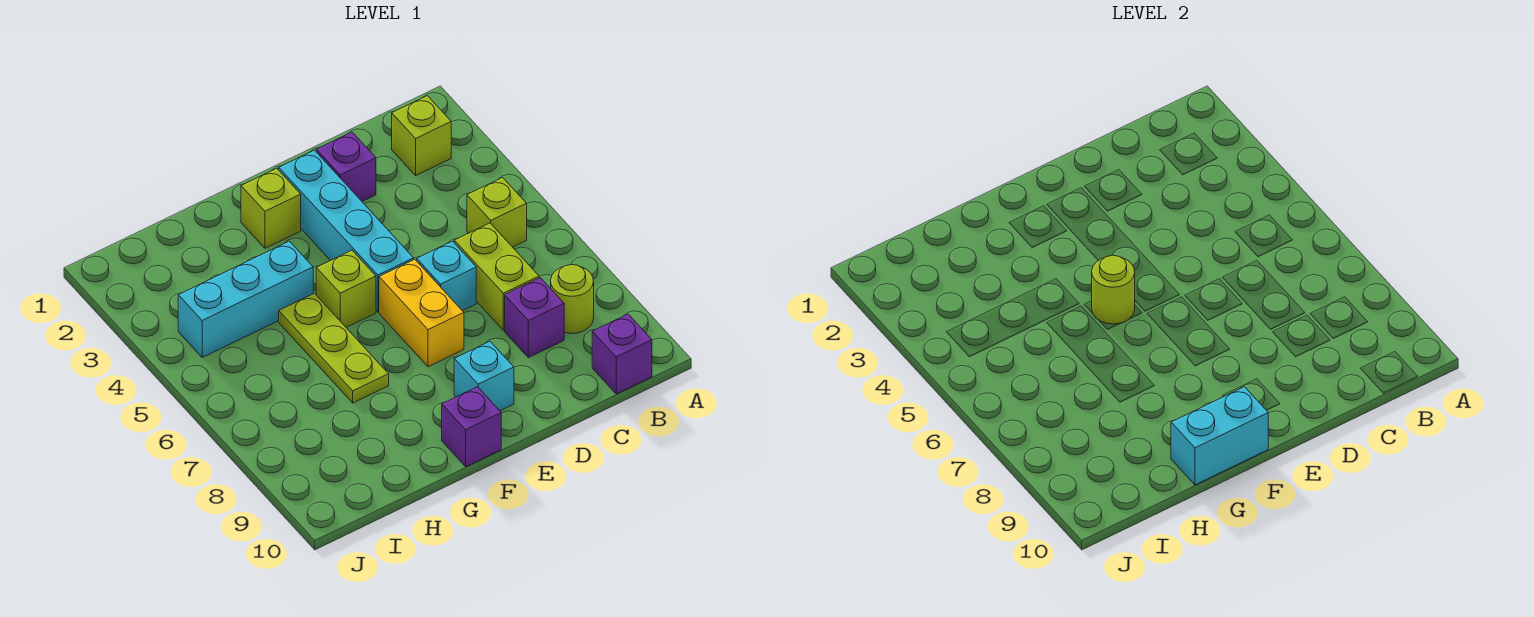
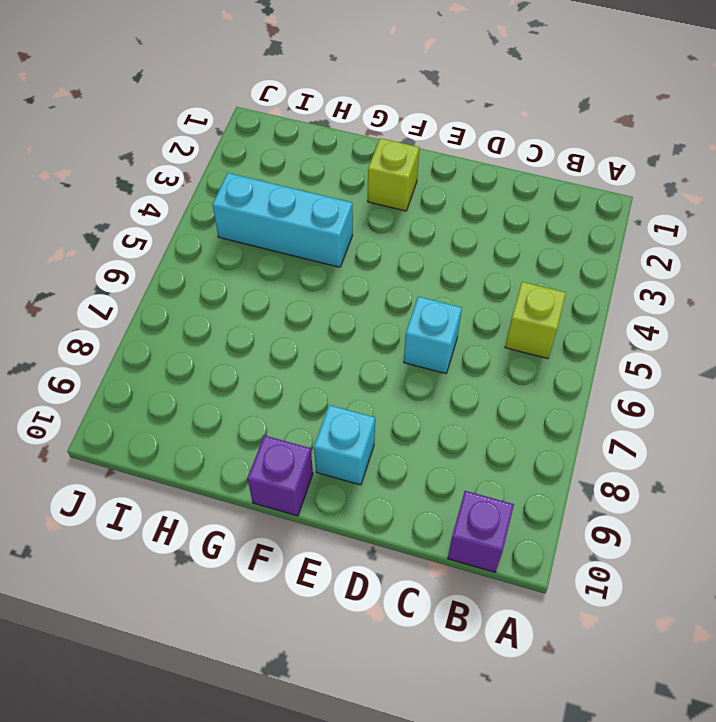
none -> lime brick B2 level 1
none -> lime round brick B8 level 1
none -> lime brick C6:C7 level 1

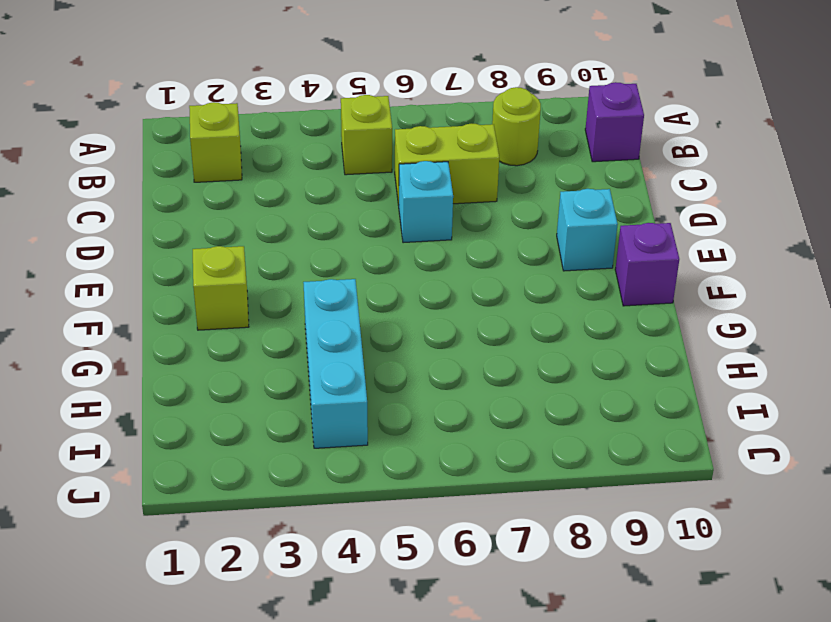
none -> purple brick C8 level 1
none -> purple brick D2 level 1
none -> cyan brick E2:E5 level 1

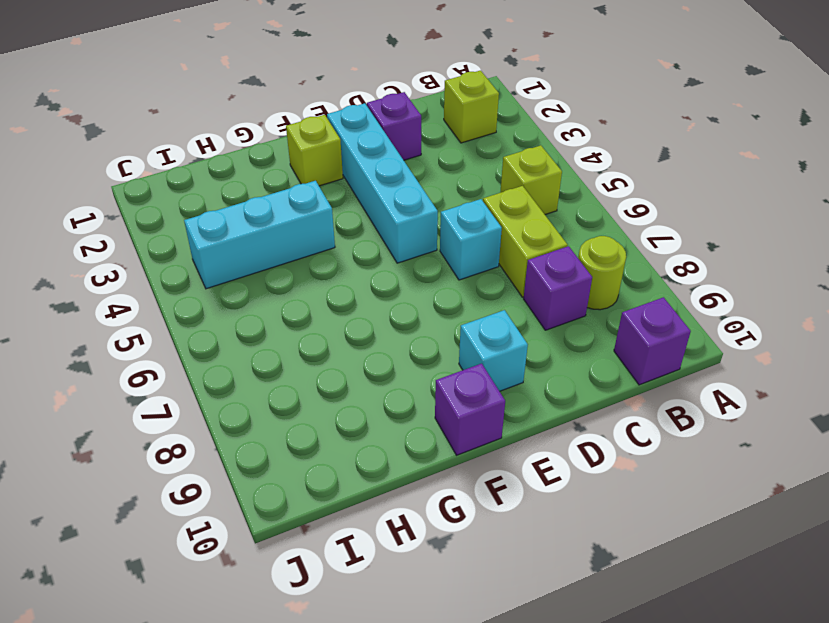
none -> yellow brick E6:E7 level 1
none -> lime brick F5 level 1
none -> lime plate G5:G7 level 1

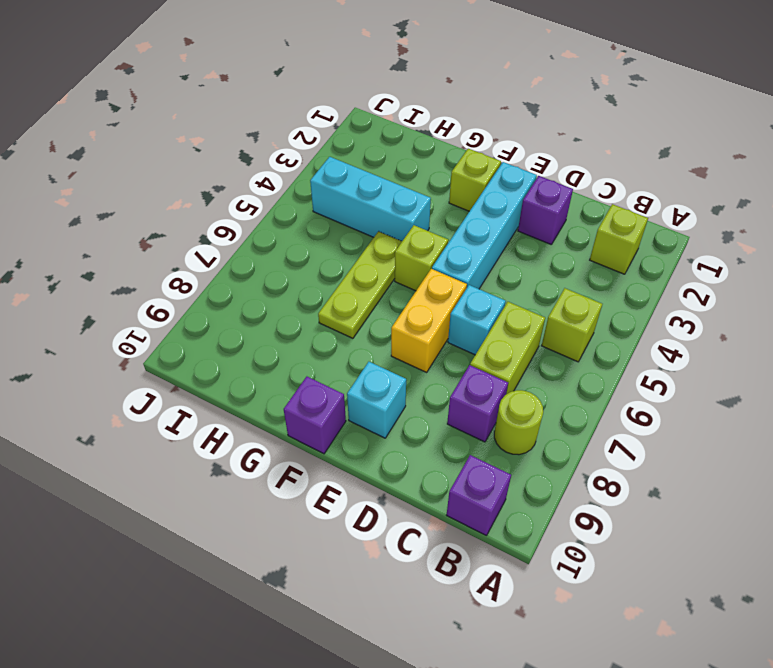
none -> lime round brick F5 level 2
none -> cyan brick F10:G10 level 2

